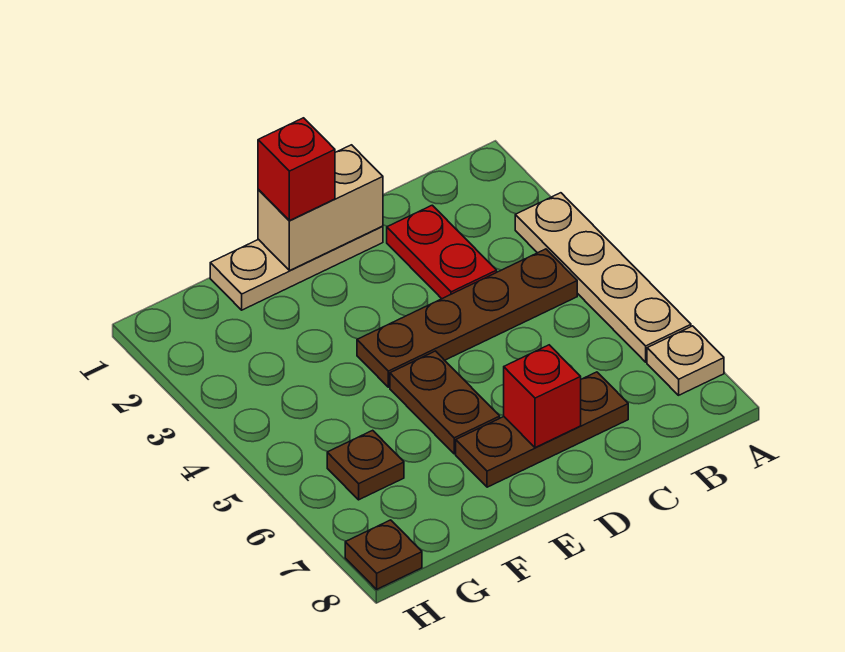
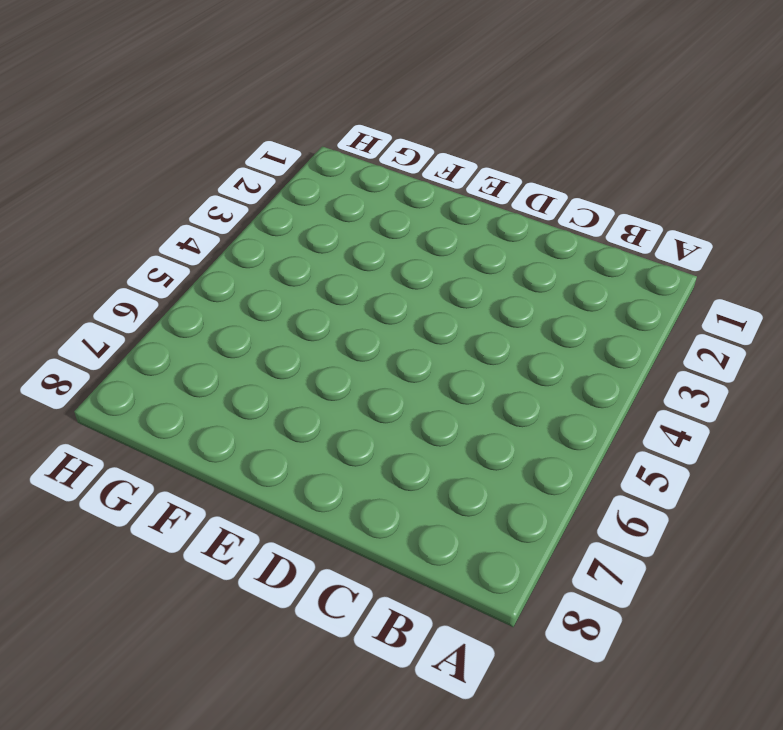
none -> tan plate A3:A6 level 1
none -> tan plate A7 level 1
none -> brown plate B4:E4 level 1

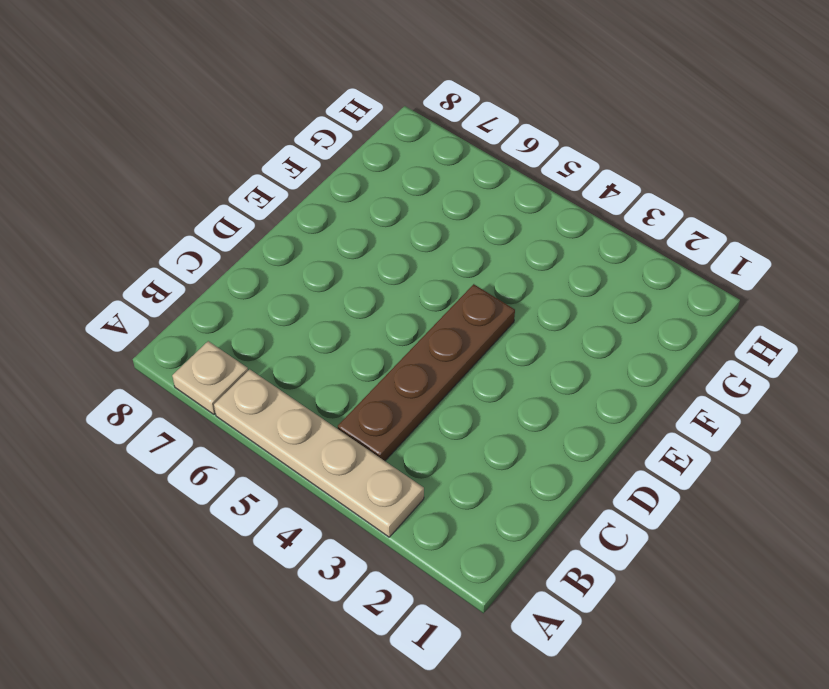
none -> red plate C2:C3 level 1
none -> brown plate C7:E7 level 1
none -> tan plate D1:F1 level 1

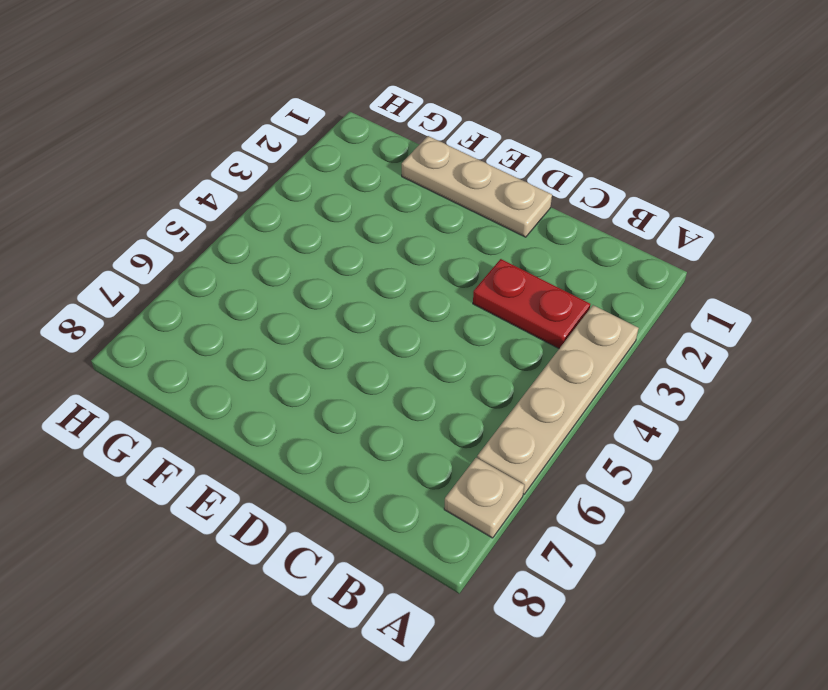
red plate B3:C3 level 1 -> red plate C2:C3 level 1
none -> brown plate B4:E4 level 1
none -> brown plate C7:E7 level 1
none -> brown plate E5:E6 level 1

